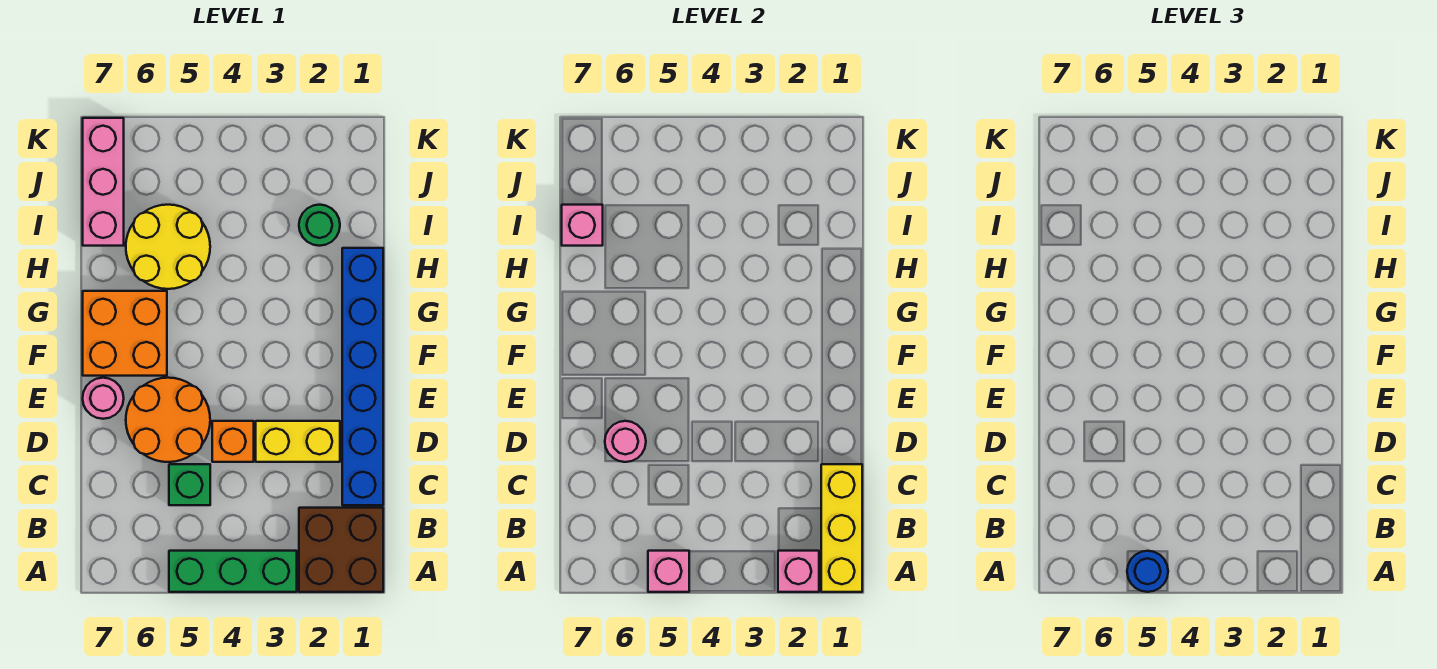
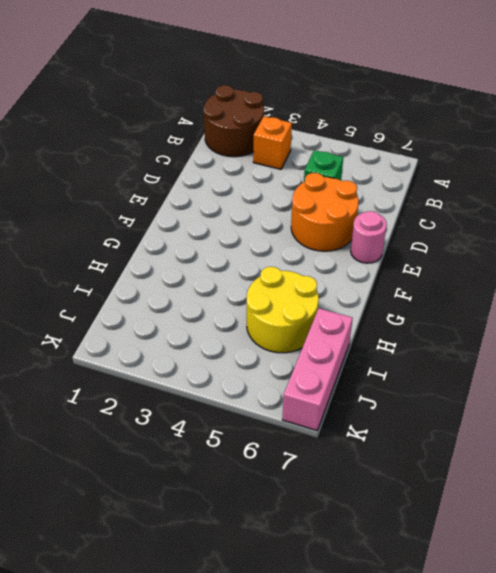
brown round brick A1:B2 level 1 -> brown brick A1:B2 level 1
orange brick B3 level 1 -> orange brick D4 level 1
none -> green brick A3:A5 level 1
none -> blue brick C1:H1 level 1
none -> yellow brick D2:D3 level 1

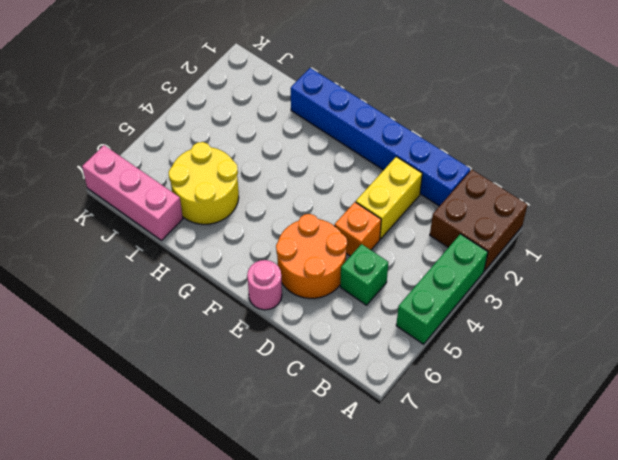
none -> orange brick F6:G7 level 1
none -> green round brick I2 level 1
none -> yellow brick A1:C1 level 2

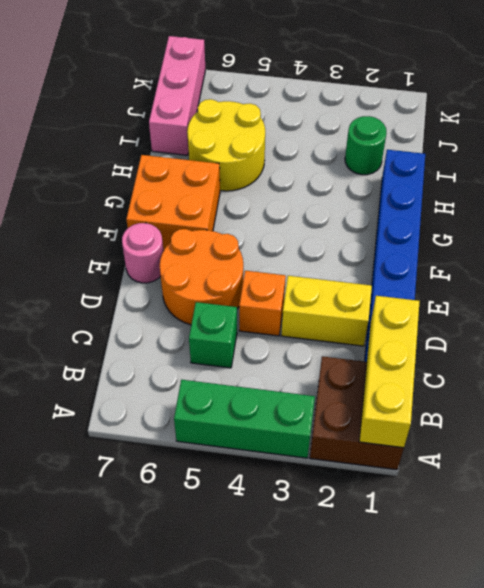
none -> pink brick A2 level 2
none -> pink brick A5 level 2
none -> pink round brick D6 level 2

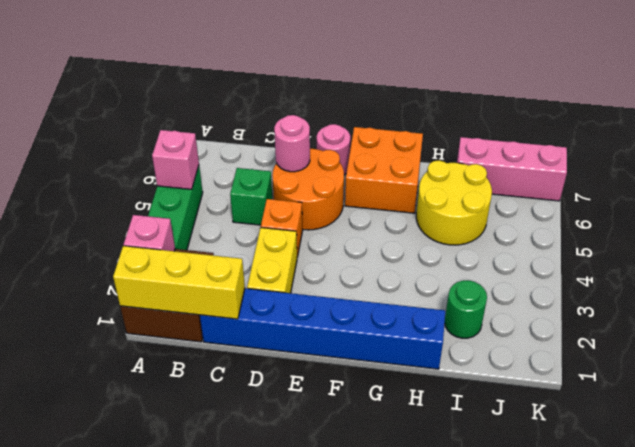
none -> pink brick I7 level 2
none -> blue round brick A5 level 3

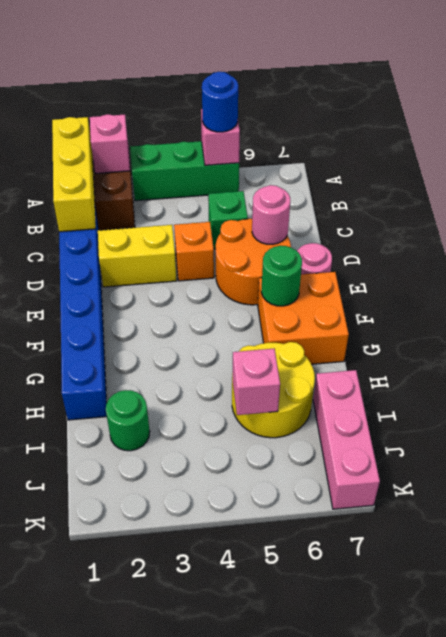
green round brick F6 level 2 -> none
pink brick I5 level 2 -> pink brick I7 level 2

